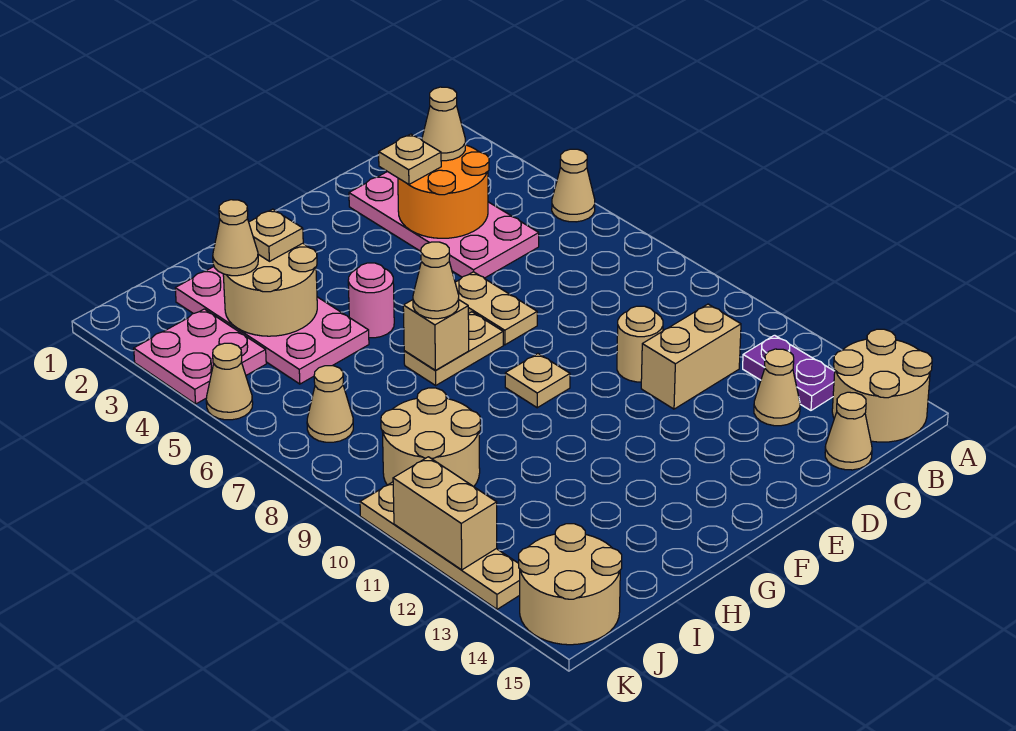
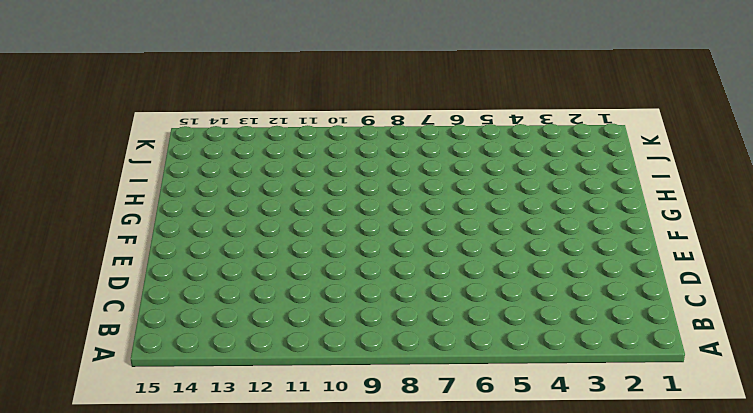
none -> tan cone A5 level 1
none -> tan round brick A14:B15 level 1
none -> purple plate B12:B13 level 1

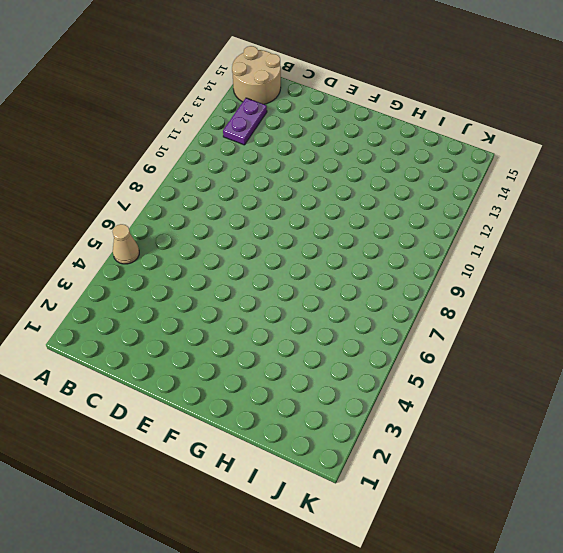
none -> pink plate C2:D5 level 1
none -> tan brick C11:D11 level 1
none -> tan cone C13 level 1

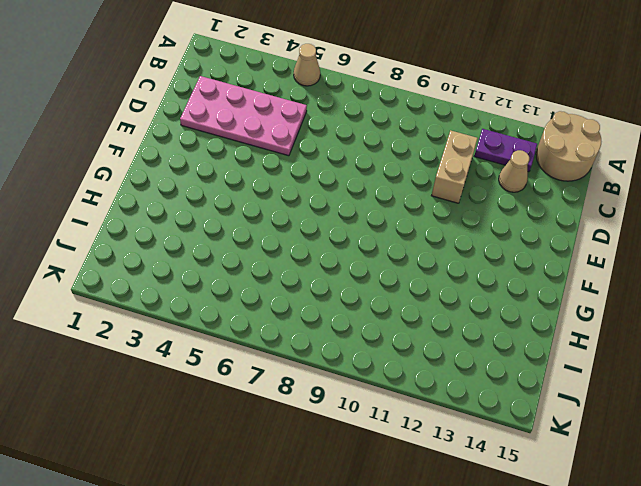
none -> tan cone C15 level 1
none -> tan round brick D10 level 1
none -> tan plate E6:E7 level 1

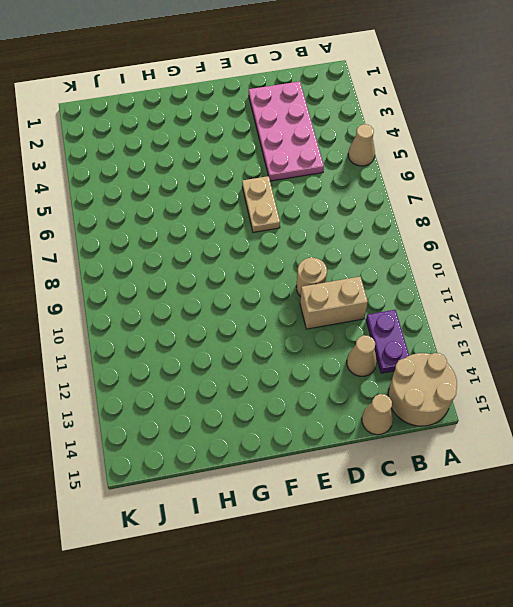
none -> tan plate F7:G7 level 1
none -> tan plate F9 level 1
none -> pink round brick G5 level 1

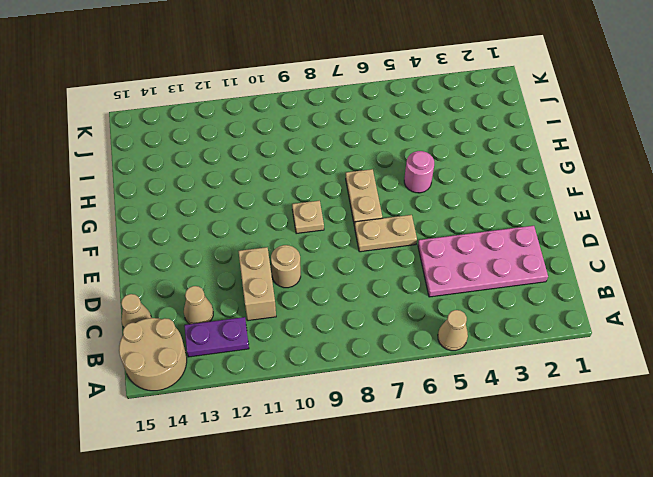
none -> pink plate H2:I5 level 1
none -> tan round brick I9:J10 level 1
none -> pink plate J3:K4 level 1

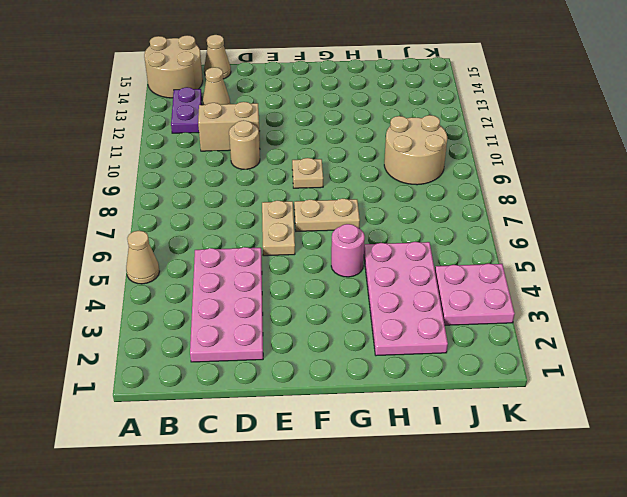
none -> tan cone J7 level 1
none -> tan round brick J14:K15 level 1
none -> tan cone K5 level 1

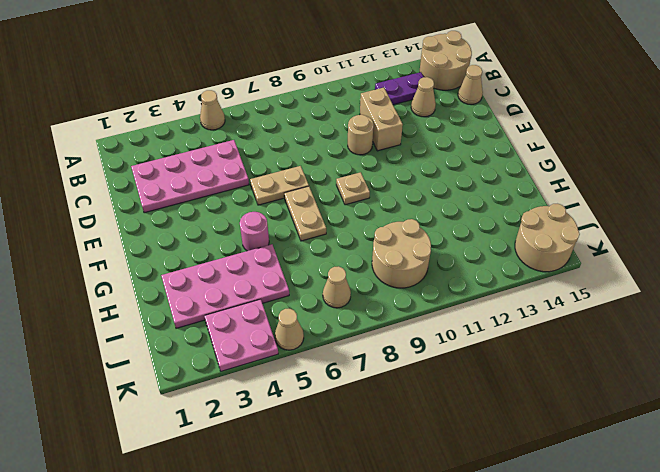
none -> tan plate K10:K13 level 1
none -> orange round brick C3:D4 level 2
none -> tan brick G7 level 2

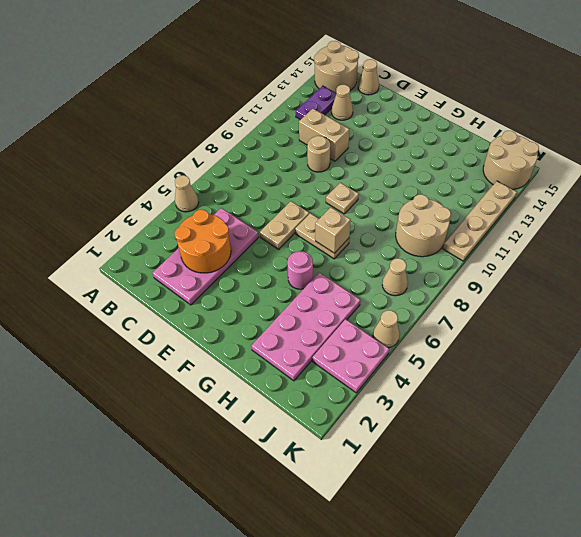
none -> tan round brick H3:I4 level 2
none -> tan brick K11:K12 level 2
none -> tan cone C3 level 3

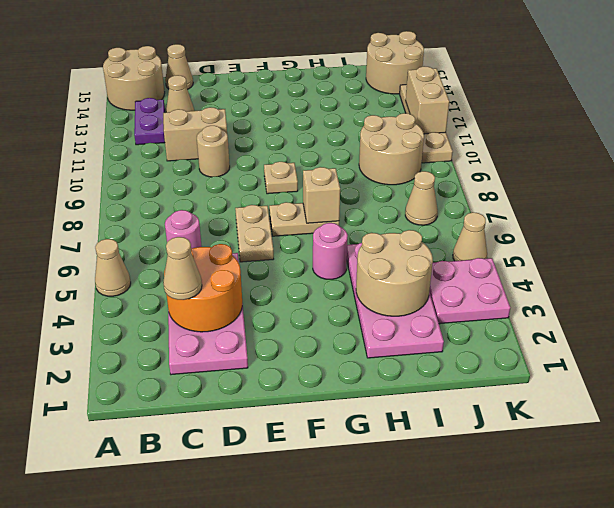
pink round brick C6 level 1 -> none
none -> tan plate D3 level 3
none -> tan cone G7 level 3
none -> tan plate H3 level 3

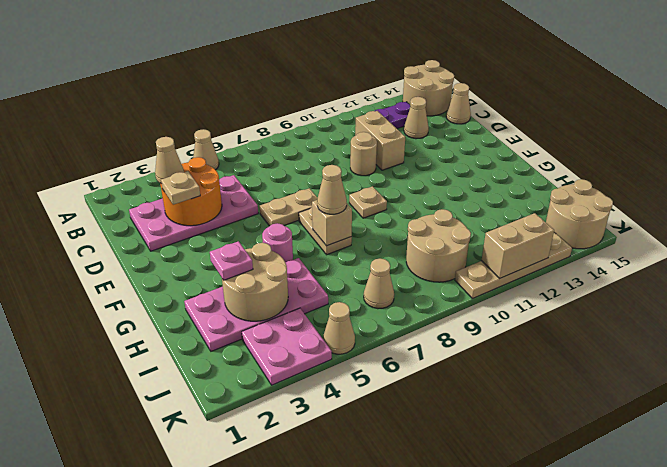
pink plate H3 level 3 -> tan plate H3 level 3
none -> tan cone I3 level 3

